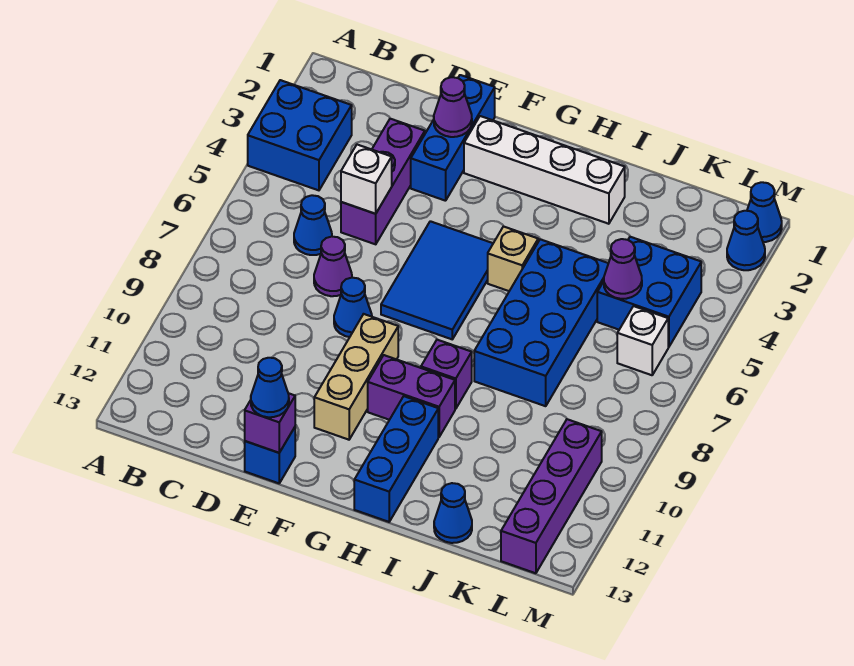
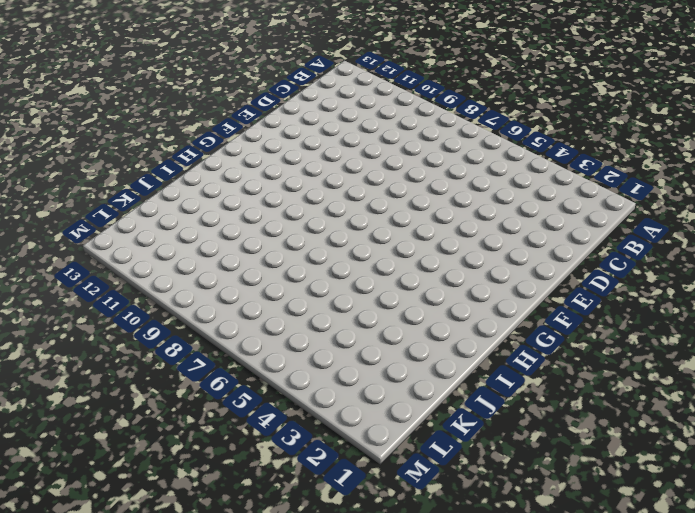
none -> blue brick A3:B4 level 1
none -> blue cone C6 level 1
none -> purple brick D3:D5 level 1

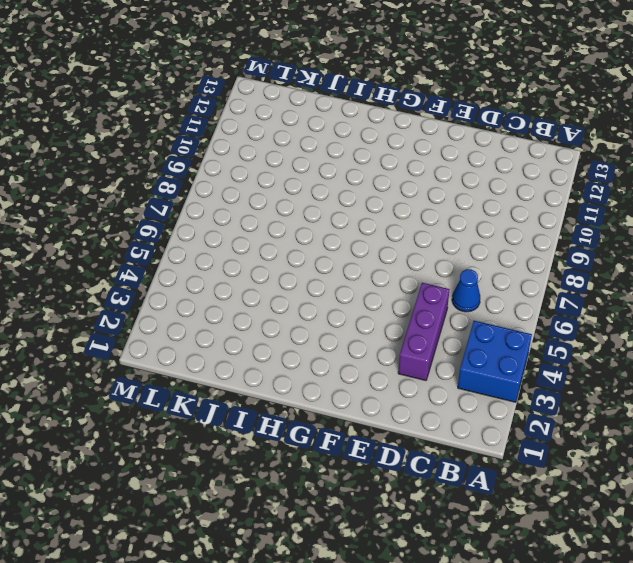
none -> purple cone D7 level 1
none -> blue brick E1:E3 level 1
none -> blue cone E8 level 1

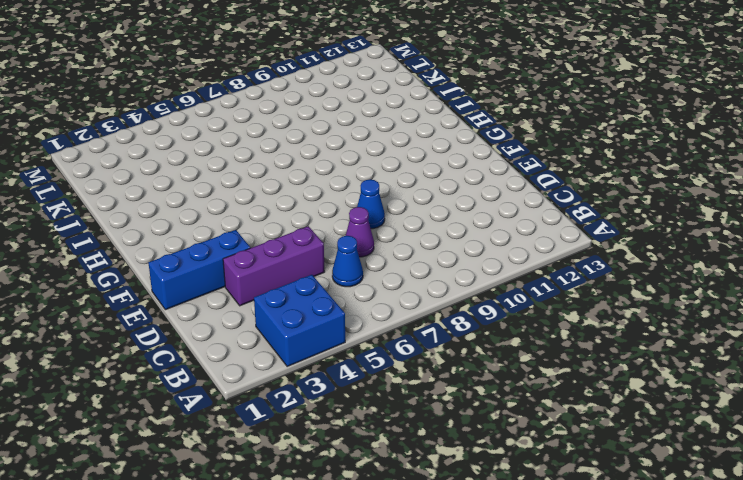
none -> blue brick E13 level 1
none -> white brick F2:I2 level 1
none -> blue tile F5:G7 level 1

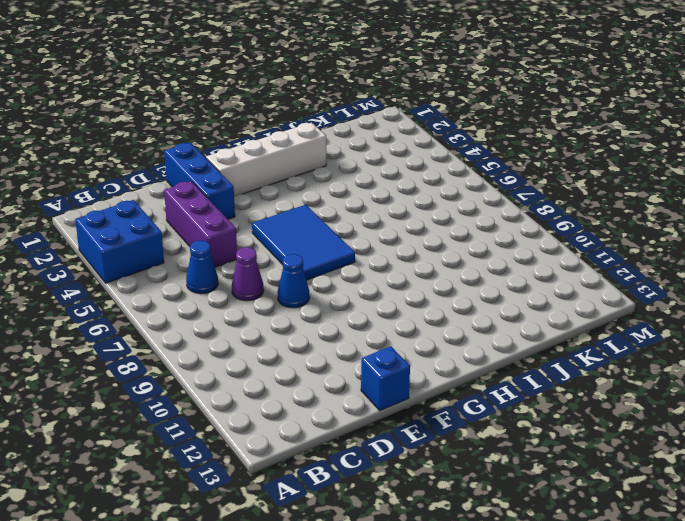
none -> tan brick F9:F11 level 1
none -> purple brick G10:H10 level 1
none -> tan brick H5 level 1

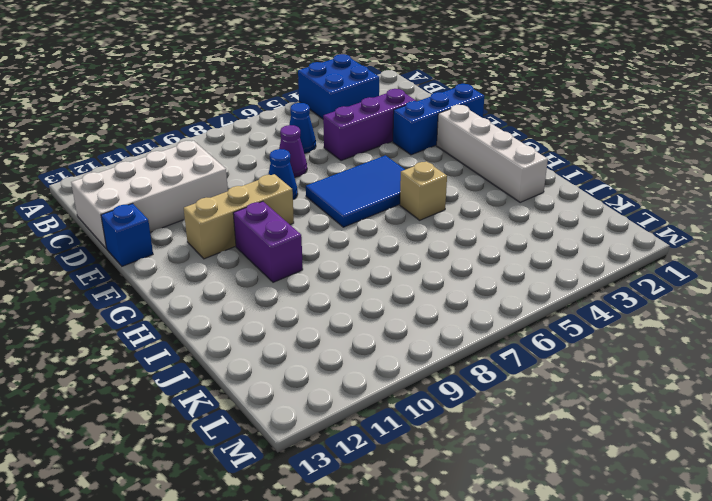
white brick C10:D13 level 1 -> none
none -> purple brick H9 level 1
none -> blue brick H11:H13 level 1
none -> blue brick I5:J8 level 1

